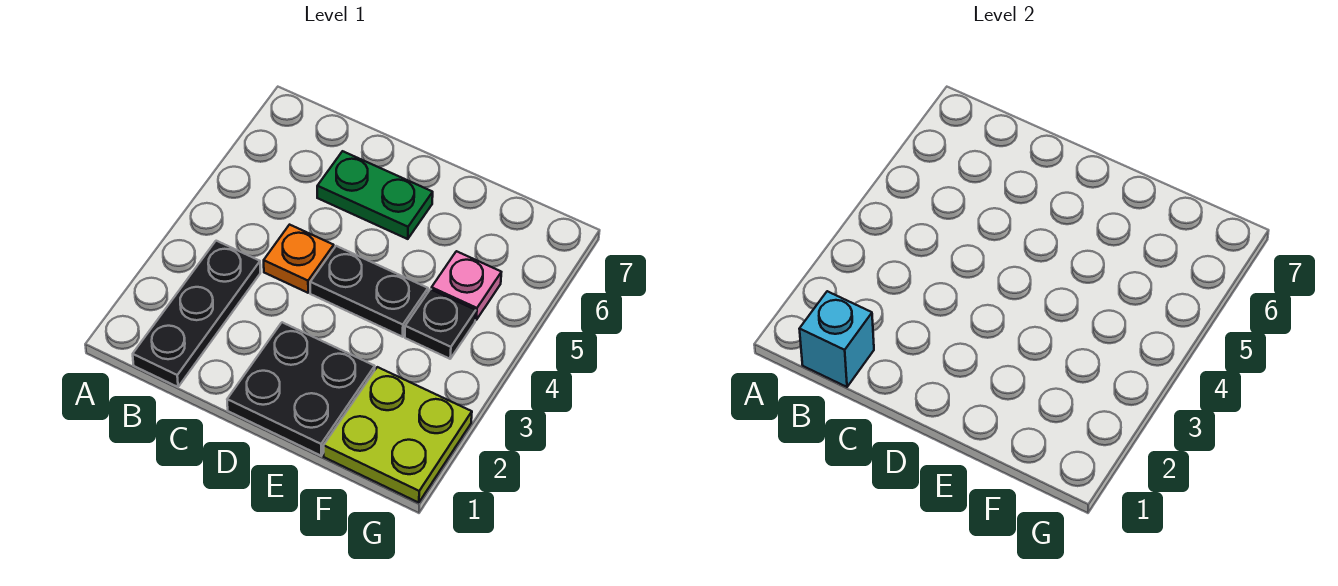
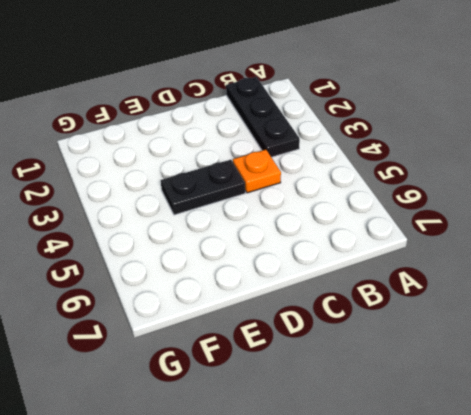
none -> green plate C6:D6 level 1
none -> black plate D1:E2 level 1

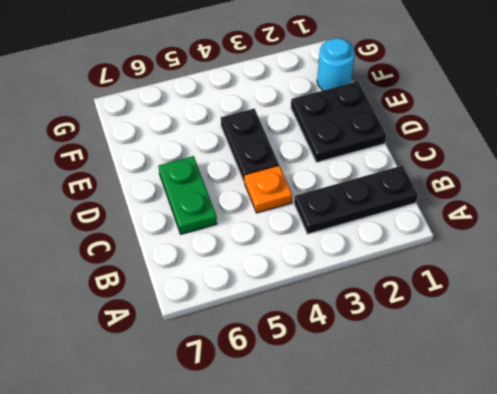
cyan round brick F1 level 1 -> lime plate F1:G2 level 1
none -> black plate F4 level 1
none -> pink plate F5 level 1

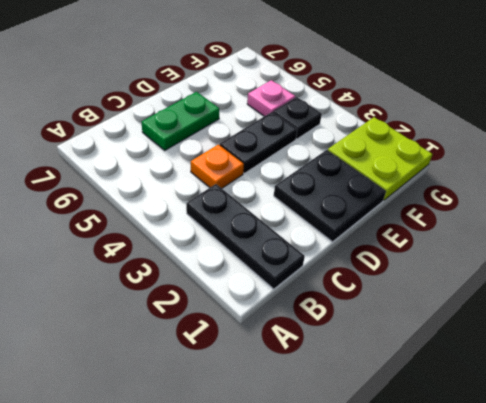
none -> cyan brick B1 level 2

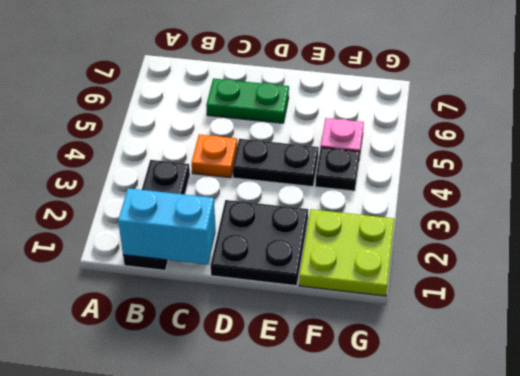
cyan brick B1:C1 level 2 -> cyan brick B1 level 2

